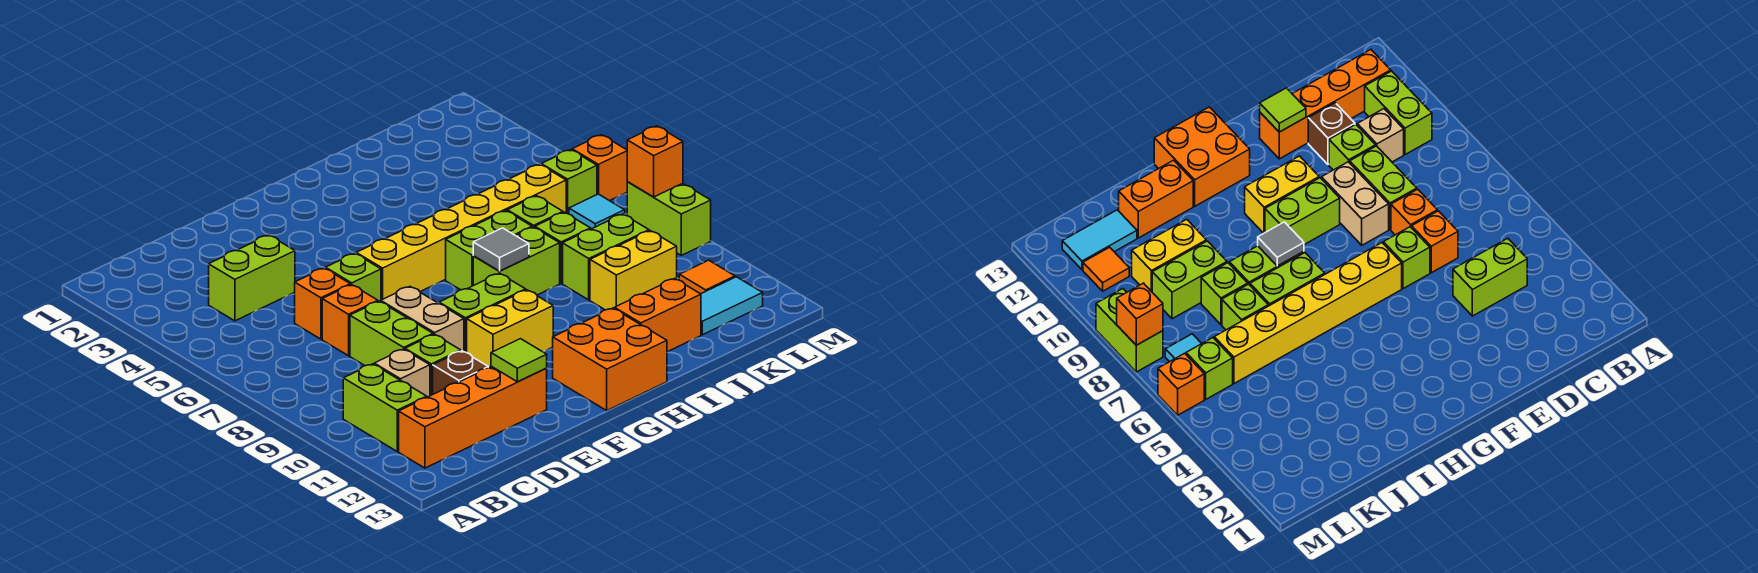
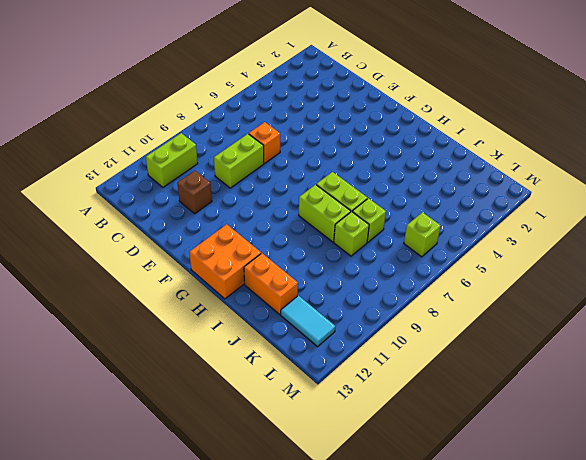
none -> orange brick B12:E12 level 1
none -> lime brick C4:D4 level 1
none -> tan brick C10 level 1
none -> orange brick D6 level 1

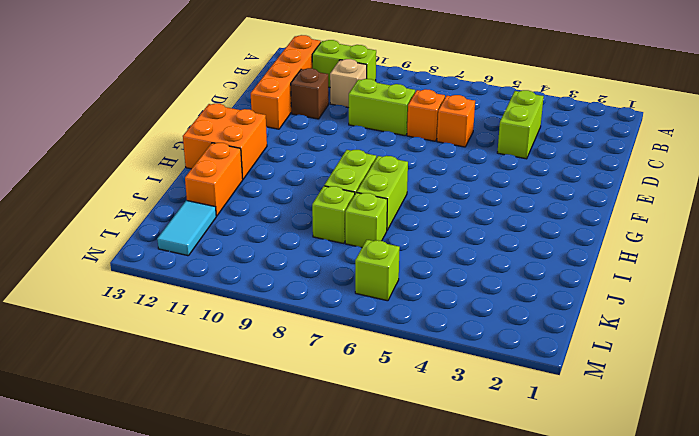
none -> lime brick D10 level 1
none -> lime brick E6 level 1
none -> tan brick E8:E9 level 1
none -> yellow brick F6:K6 level 1

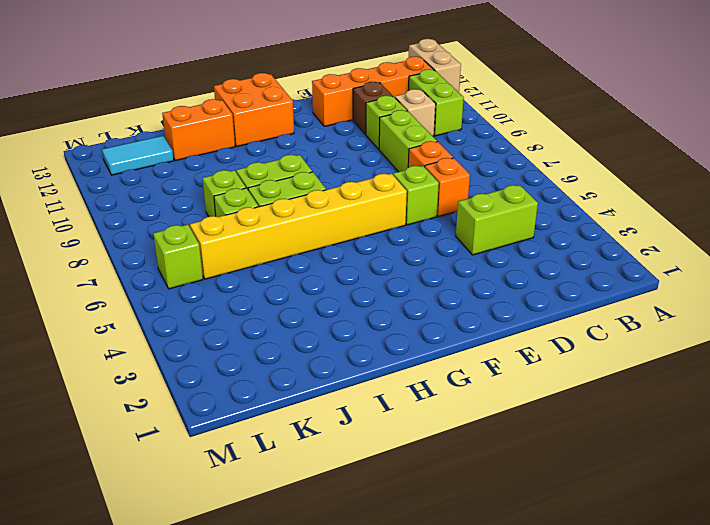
tan brick A12:A13 level 1 -> tan brick E8:E9 level 1
none -> lime brick F9:G9 level 1
none -> yellow brick F10:G10 level 1
none -> lime brick J9:K9 level 1
none -> yellow brick J10:K10 level 1

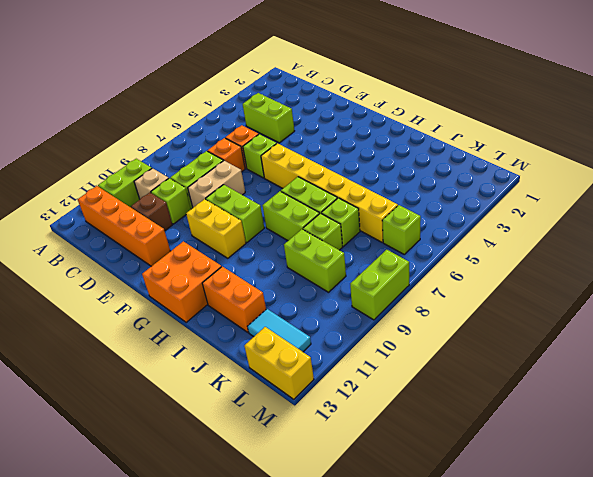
yellow brick L13:M13 level 1 -> yellow brick J10:K10 level 1
none -> cyan tile L7 level 1
none -> orange tile L11 level 1
none -> orange brick M6 level 1
none -> lime tile E12 level 2

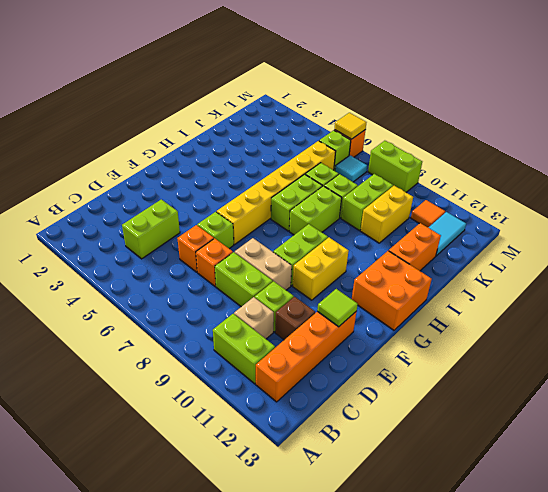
yellow tile M6 level 2 -> none
none -> grey tile H8 level 2
none -> orange brick M8 level 2

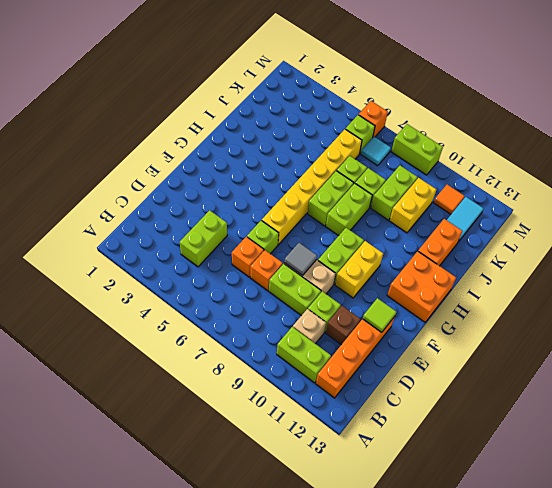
grey tile E8 level 2 -> grey tile H8 level 2
none -> orange brick M8 level 2

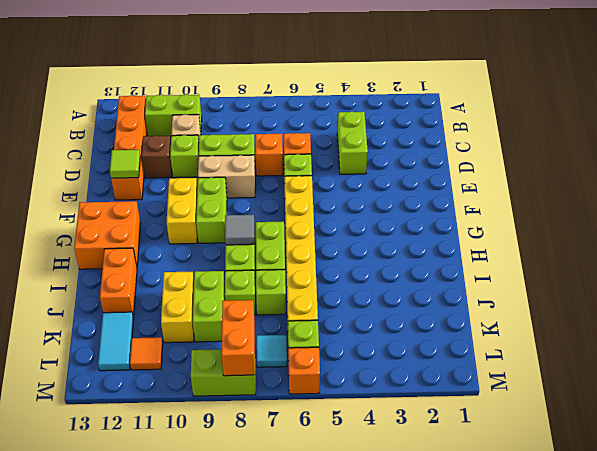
orange brick L8:M8 level 2 -> orange brick M8 level 2

